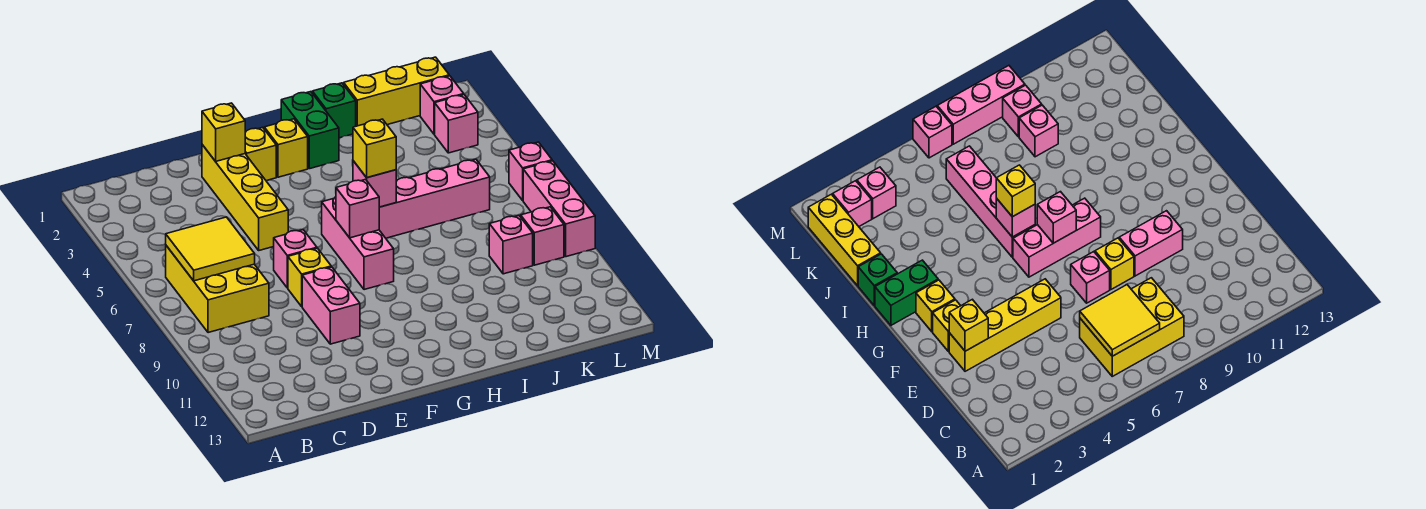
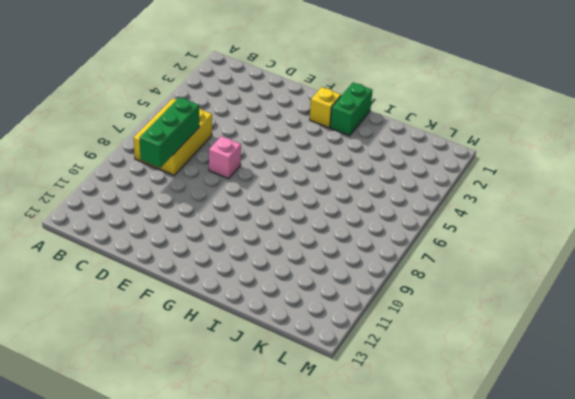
green brick C7:C9 level 2 -> yellow tile B6:C7 level 2
none -> yellow brick E2:E5 level 1
none -> yellow brick E8 level 1
none -> pink brick E9:E10 level 1

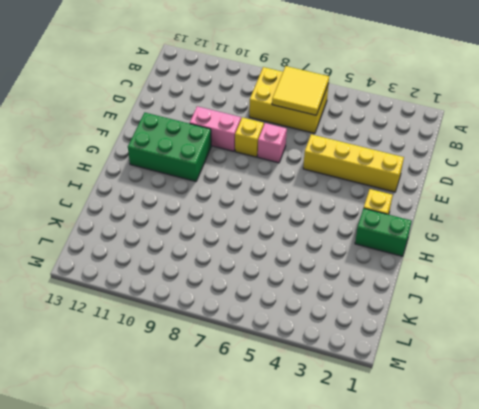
green brick F10:G12 level 1 -> none
none -> yellow brick F2 level 1
none -> pink brick G6:G8 level 1
none -> pink brick H6:K6 level 1

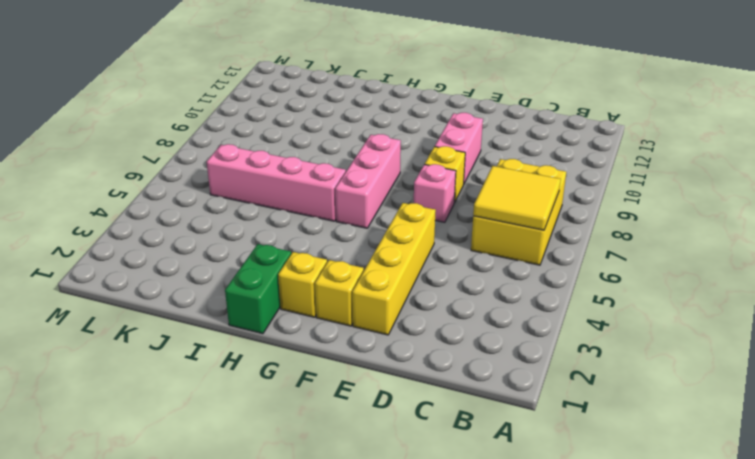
none -> green brick I1 level 1
none -> yellow brick J1:L1 level 1
none -> pink brick K9 level 1

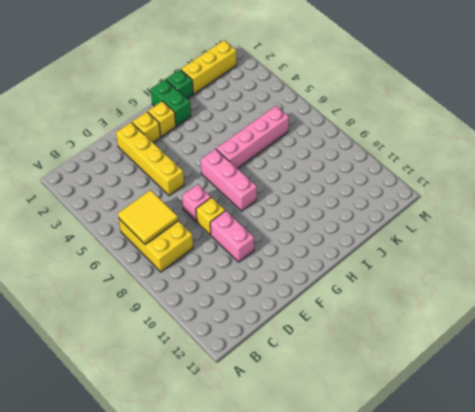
none -> pink brick K9 level 1
none -> pink brick L2 level 1
none -> pink brick L3 level 1

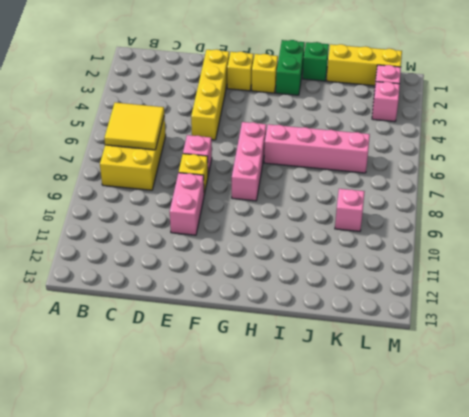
none -> pink brick L9 level 1
none -> pink brick M6 level 1
none -> pink brick M7:M9 level 1

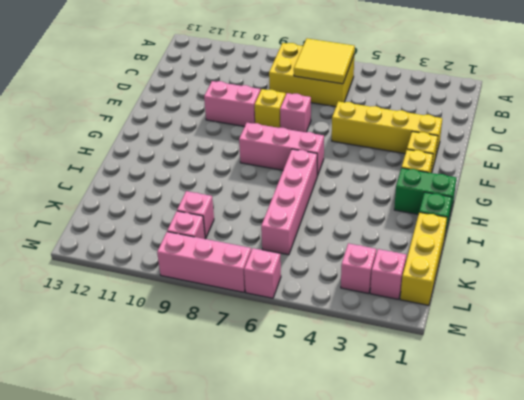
none -> yellow brick E2 level 2
none -> pink brick G7 level 2
none -> pink brick H6 level 2

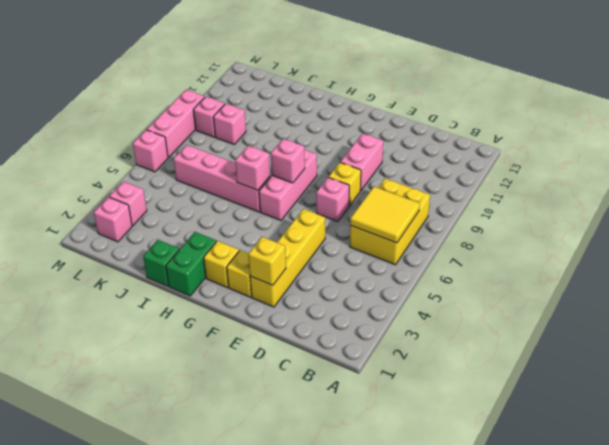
none -> yellow brick J1:L1 level 1
none -> yellow brick H6 level 3

